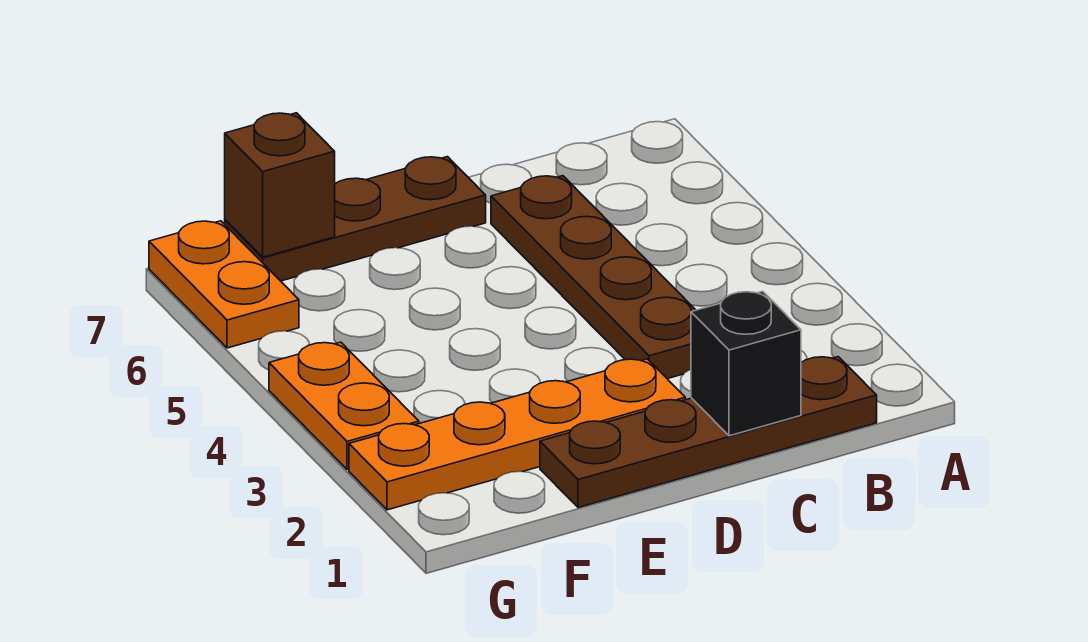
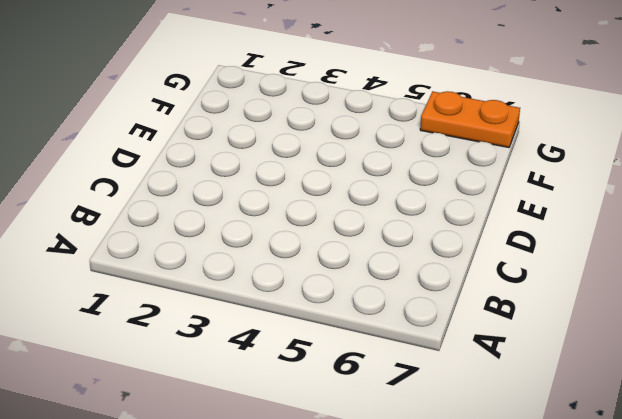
none -> brown plate B1:E1 level 1
none -> brown plate C3:C6 level 1

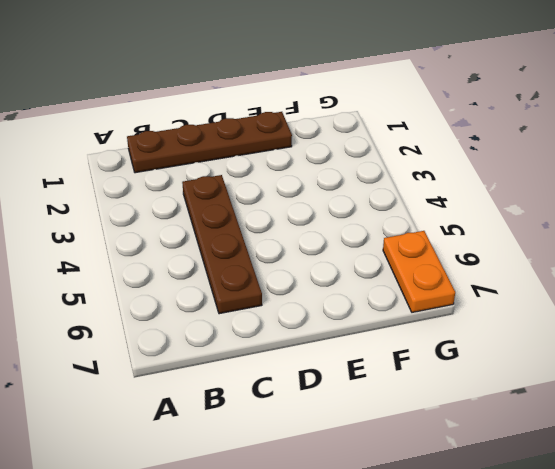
none -> orange plate D2:G2 level 1
none -> brown plate D7:F7 level 1

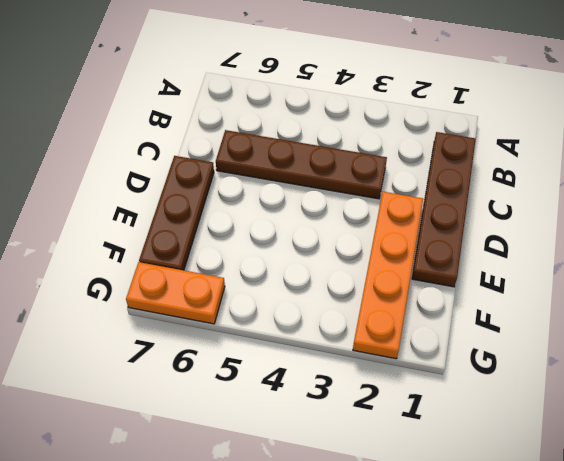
none -> orange plate G3:G4 level 1
none -> black brick C1 level 2

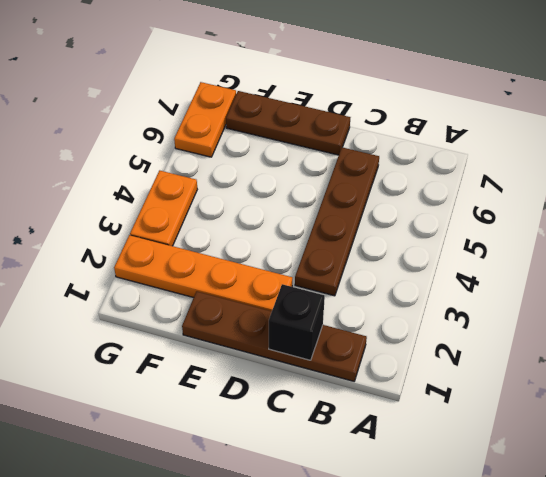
none -> brown brick F7 level 2

